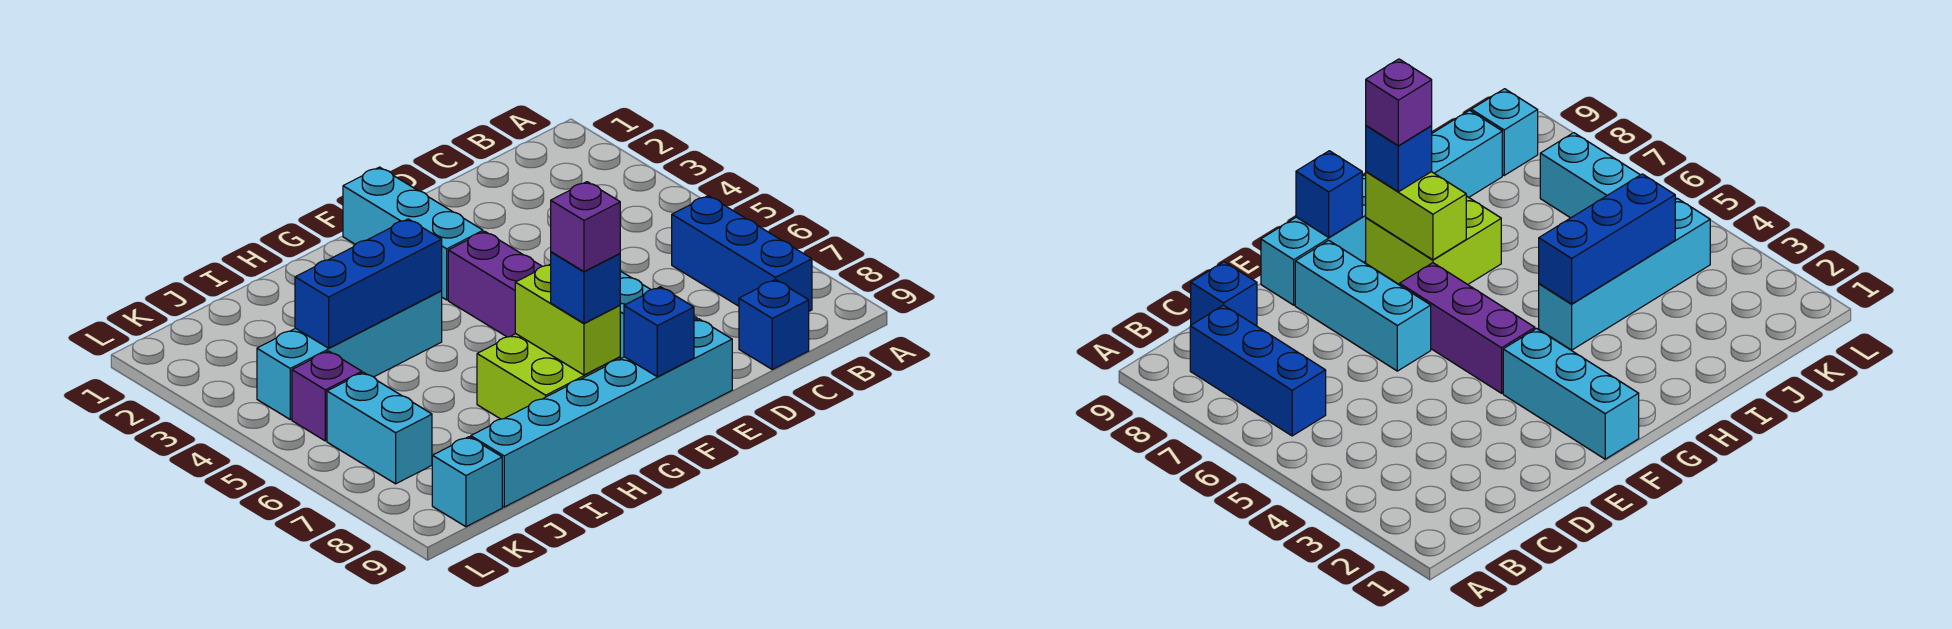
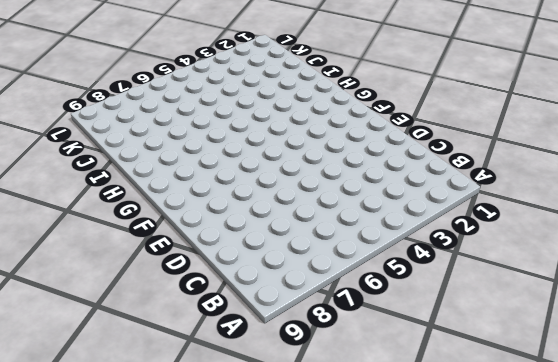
none -> blue brick B6:B8 level 1
none -> blue brick C9 level 1
none -> cyan brick E6:E8 level 1

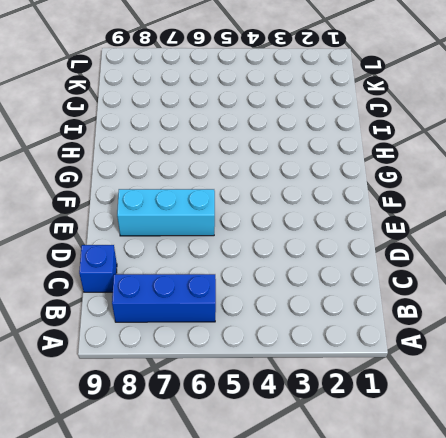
none -> cyan brick E9:J9 level 1
none -> cyan brick F1:F3 level 1
none -> purple brick F4:F6 level 1

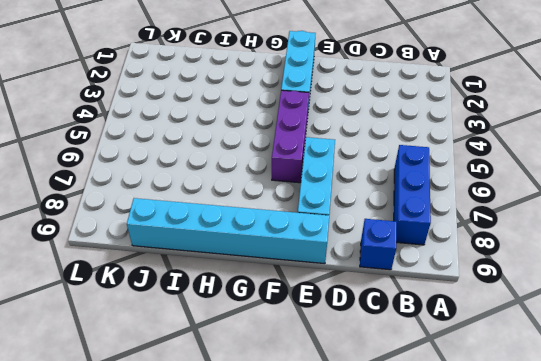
none -> lime brick G7:H8 level 1
none -> cyan brick H4:K4 level 1
none -> purple brick K5 level 1

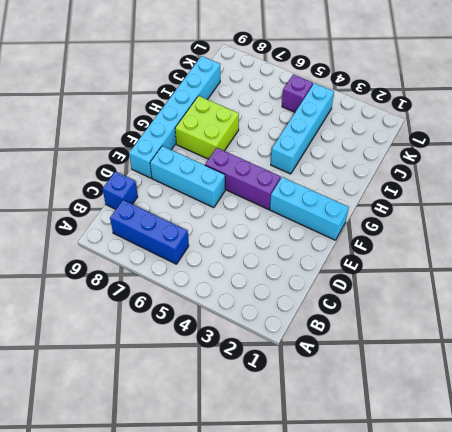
none -> cyan brick K6:K7 level 1
none -> cyan brick K9 level 1
none -> blue brick F9 level 2

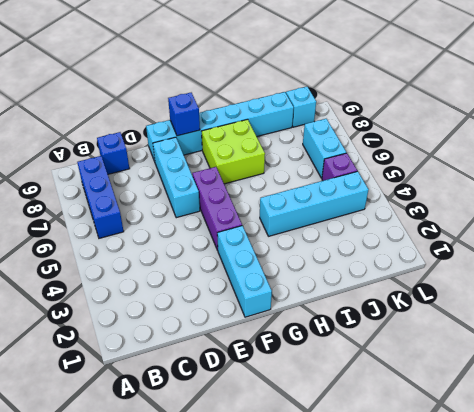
none -> lime brick G7:G8 level 2
none -> blue brick H4:J4 level 2
none -> blue brick G8 level 3

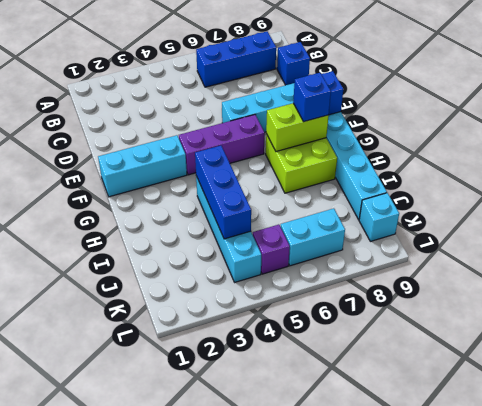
none -> purple brick G8 level 4

